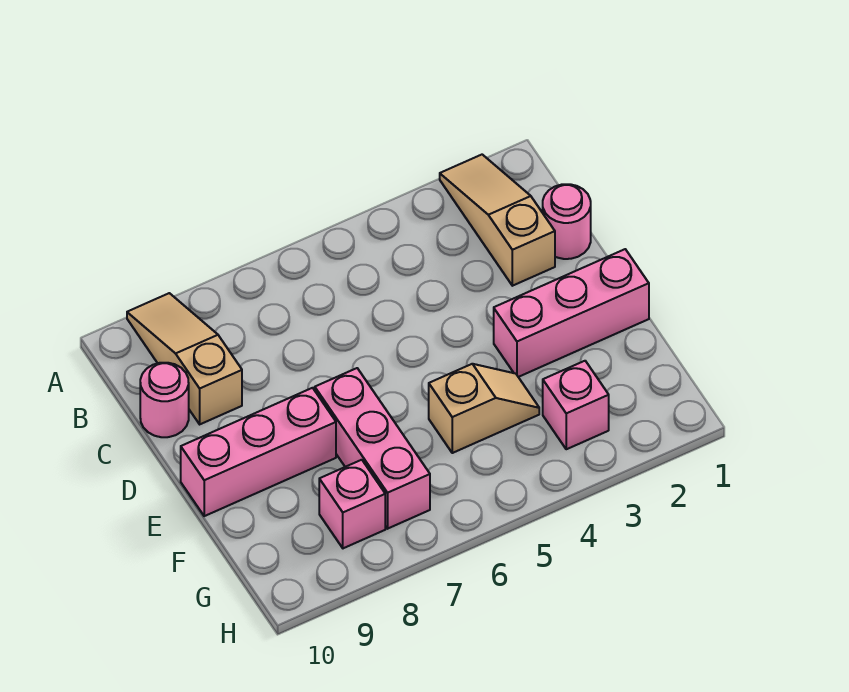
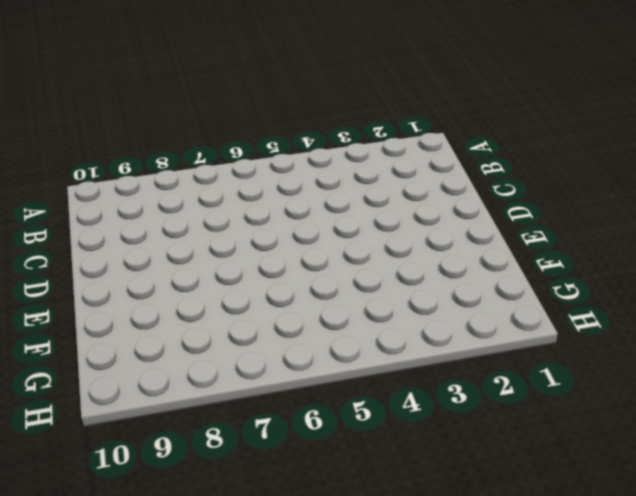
none -> tan slope A2:C2 level 1 top C
none -> tan slope A9:C9 level 1 top C

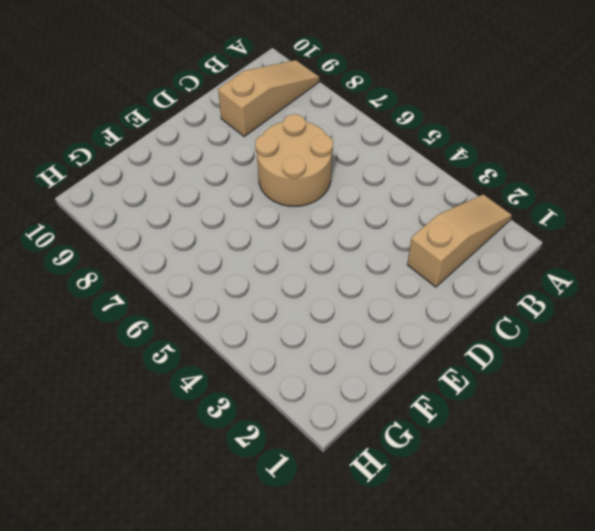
tan round brick C6:D7 level 1 -> none
none -> pink round brick C1 level 1
none -> pink round brick C10 level 1

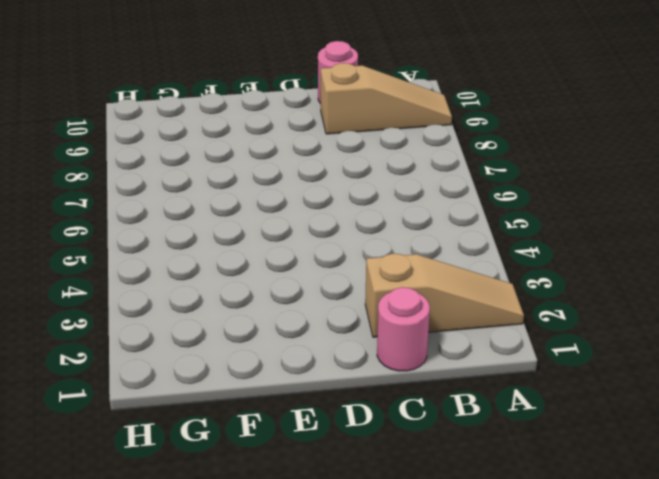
none -> pink brick E1:E3 level 1
none -> pink brick E7:G7 level 1

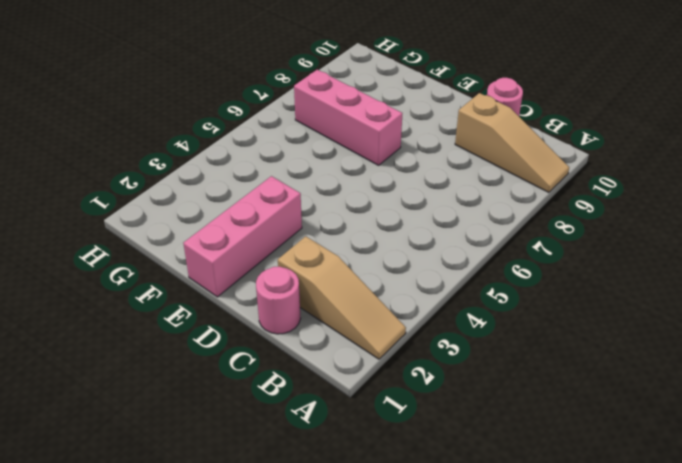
none -> pink brick E8:E10 level 1
none -> tan slope F4:F5 level 1 top 5

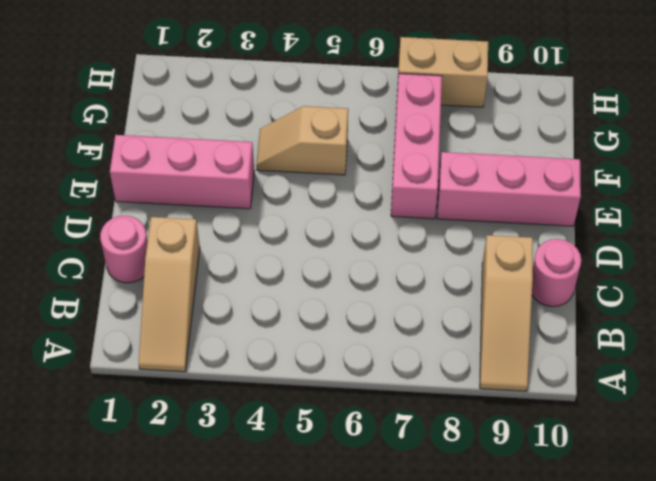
tan brick H7:H8 level 1 -> none
none -> pink brick G3 level 1
none -> pink brick G8 level 1

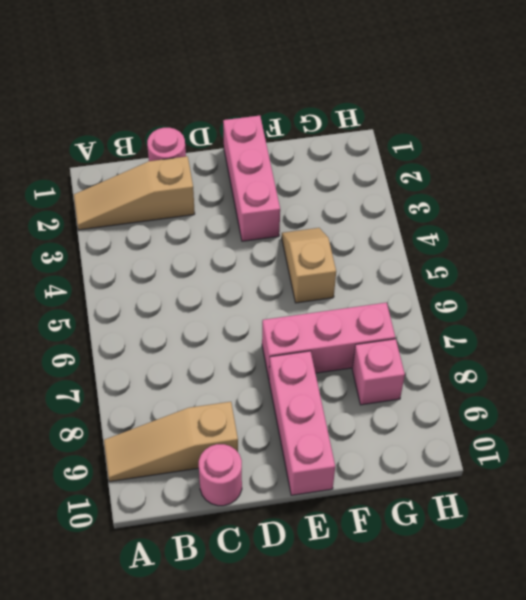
none -> pink brick G3 level 1

